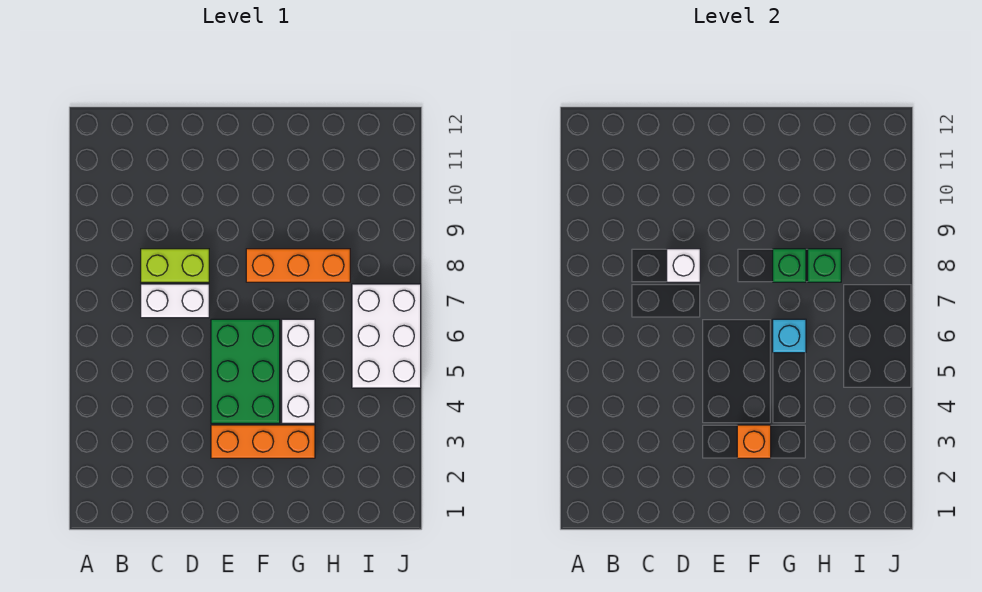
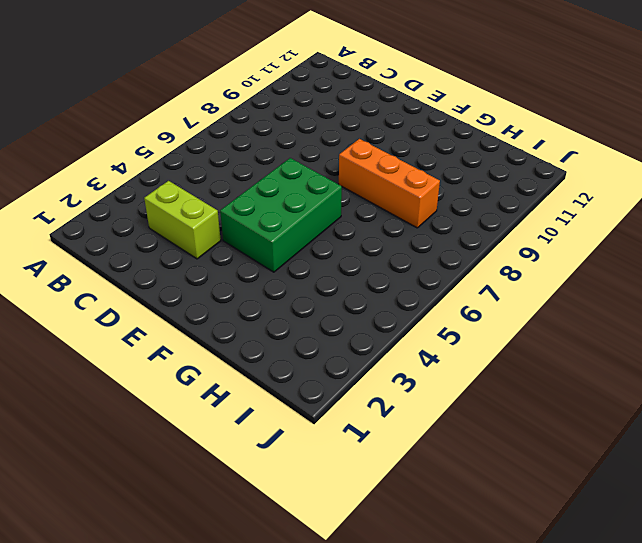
lime brick C3:D3 level 1 -> lime brick C8:D8 level 1
none -> white brick C7:D7 level 1
none -> orange brick E3:G3 level 1
none -> white brick G4:G6 level 1

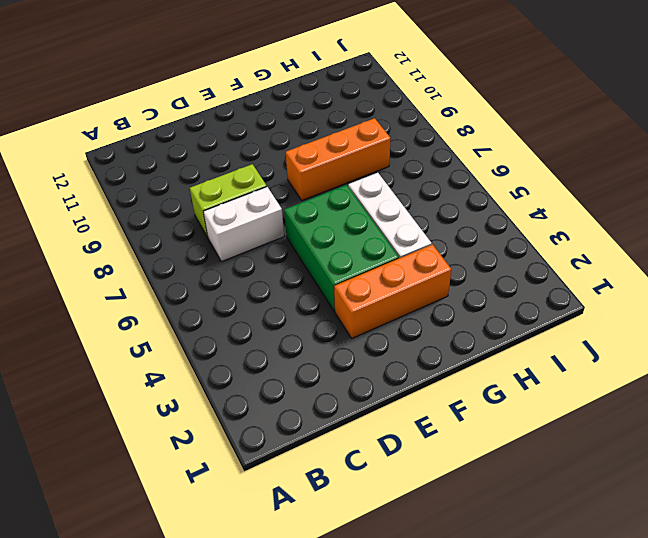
none -> white brick I5:J7 level 1
none -> white brick D8 level 2
none -> orange brick F3 level 2

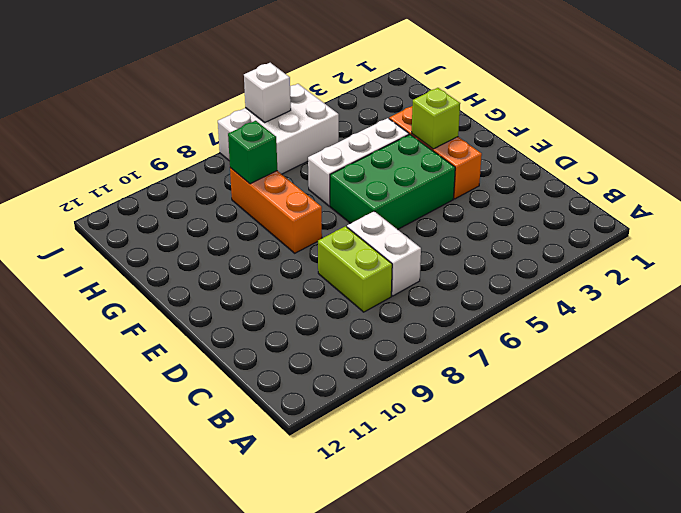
lime brick F3 level 2 -> orange brick F3 level 2
white brick J6 level 2 -> white brick D8 level 2
none -> cyan brick G6 level 2
none -> green brick G8 level 2

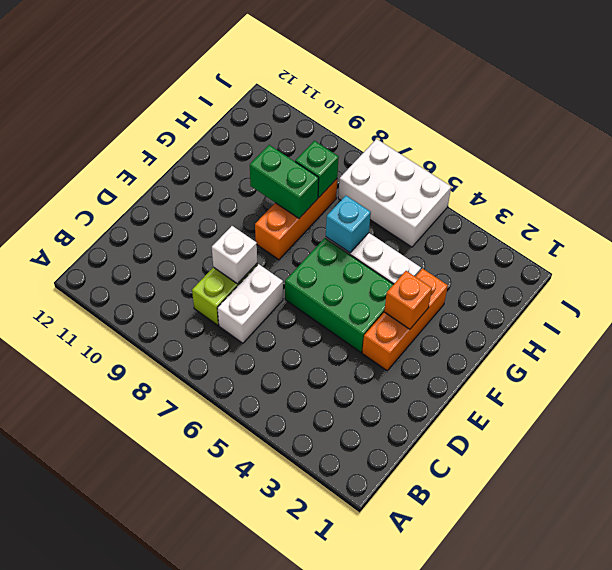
green brick G8:G9 level 2 -> green brick G8 level 2

